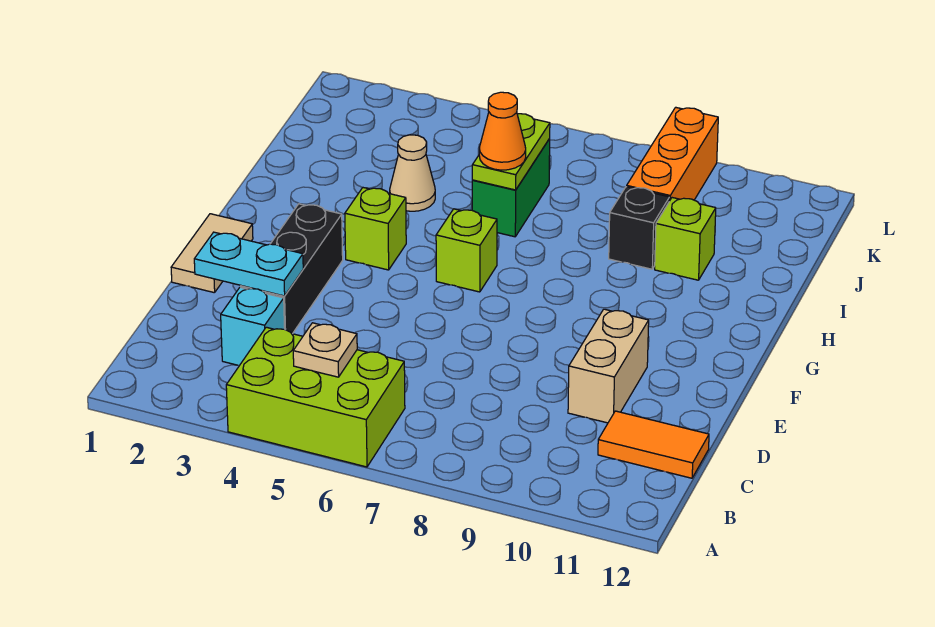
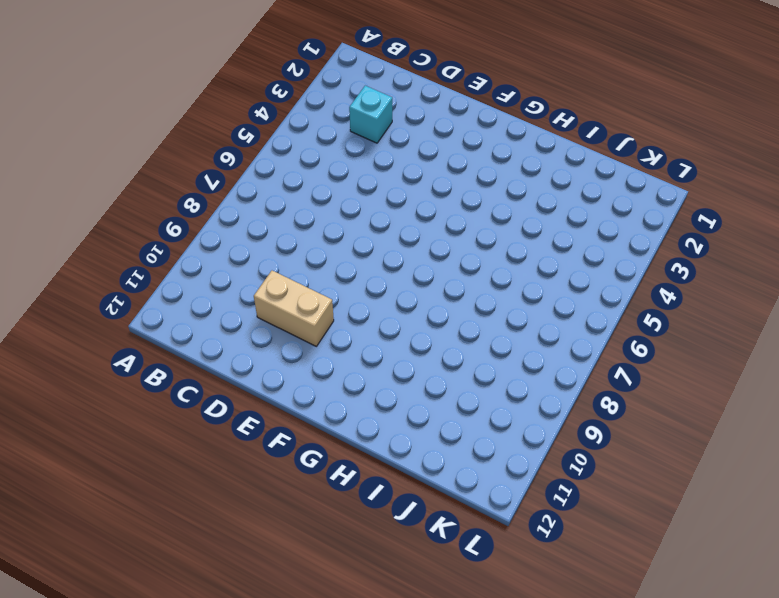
none -> lime brick A4:B6 level 1
none -> orange tile C11:C12 level 1
none -> black brick D3:F3 level 1

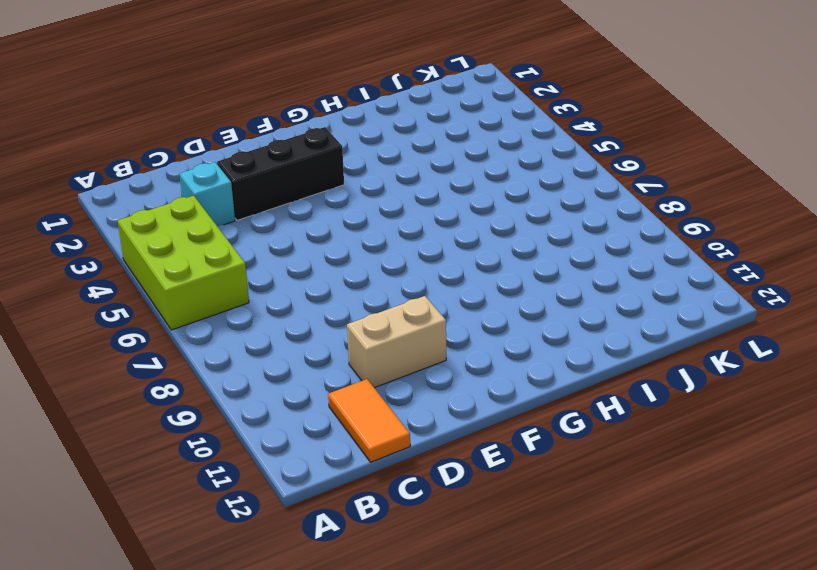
none -> tan tile E1:F1 level 1
none -> lime brick G4 level 1
none -> lime brick G6 level 1

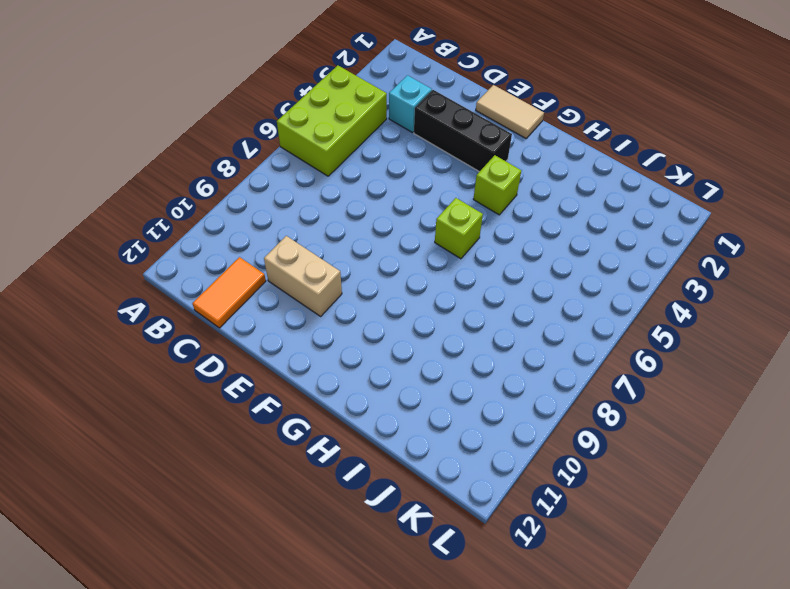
none -> tan cone I4 level 1
none -> green brick I6:J6 level 1
none -> black brick I9 level 1

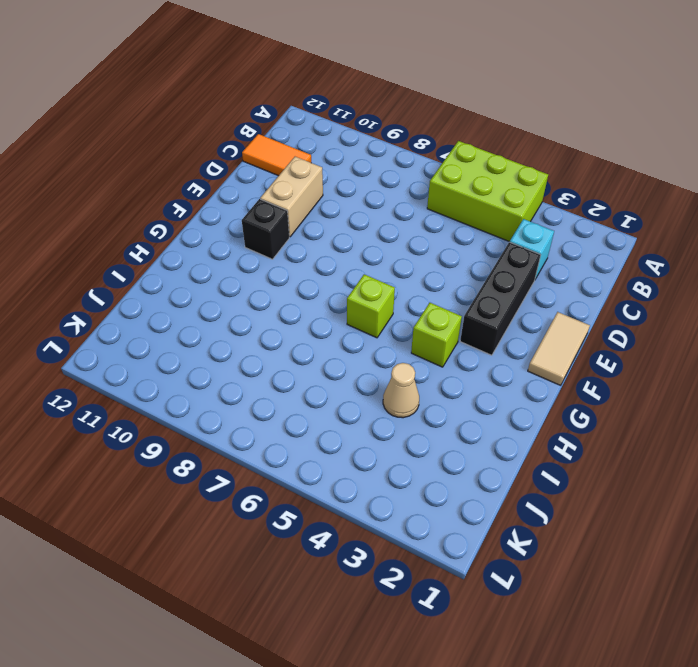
black brick F10 level 1 -> black brick I9 level 1
none -> green brick I6:J6 level 1
none -> lime brick I10 level 1
none -> orange brick J9:L9 level 1

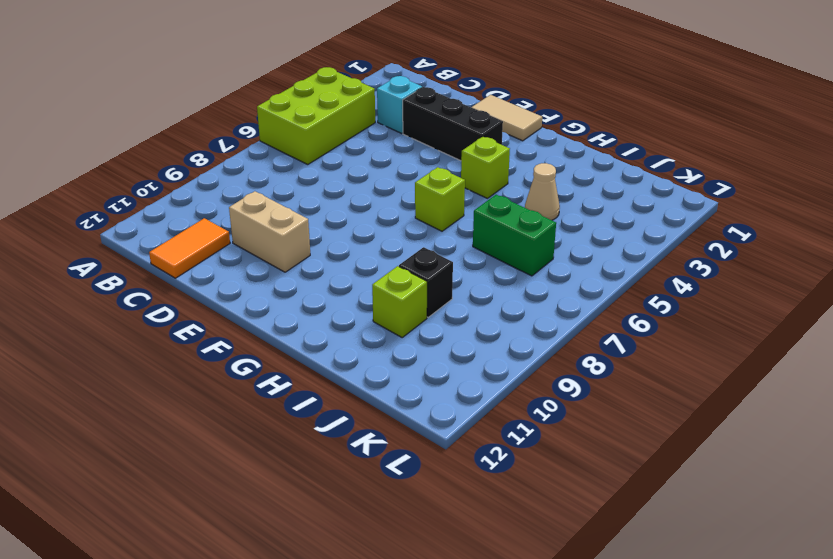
none -> orange brick J9:L9 level 1
none -> tan plate B5 level 2
none -> cyan plate D2:D3 level 2

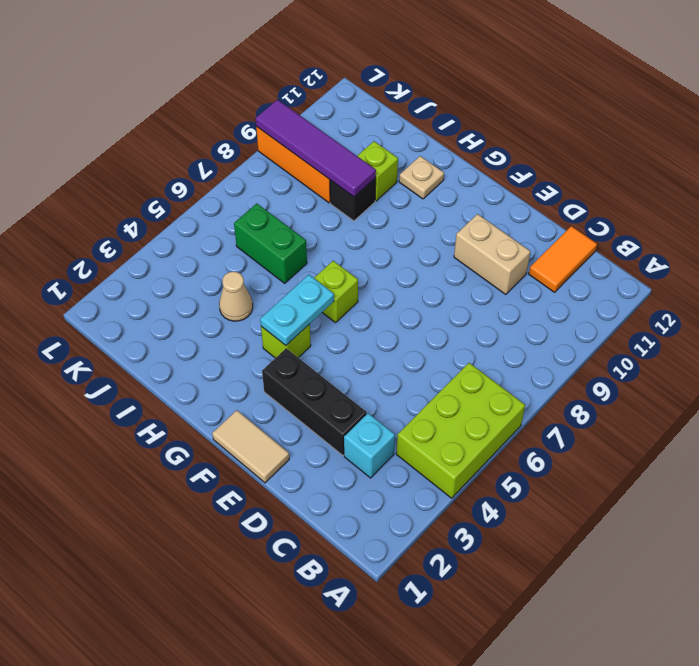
cyan plate G4:G5 level 2 -> cyan plate D2:D3 level 2
tan plate H11 level 1 -> tan plate B5 level 2
purple tile I9:L9 level 2 -> none
none -> lime plate I6:J6 level 2
none -> orange cone I6 level 3

